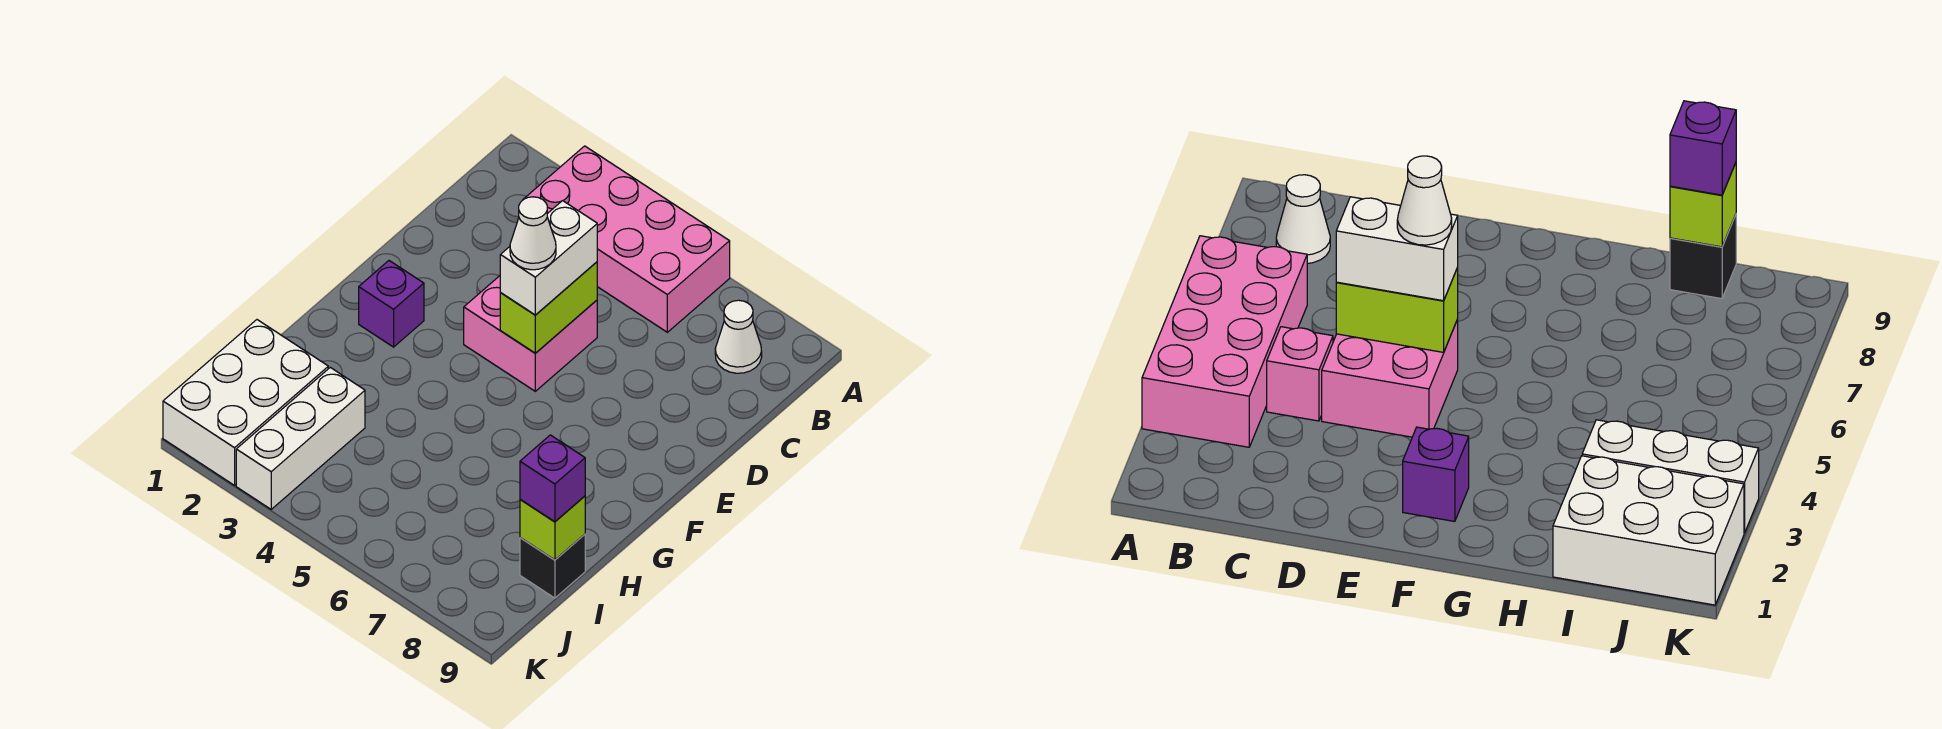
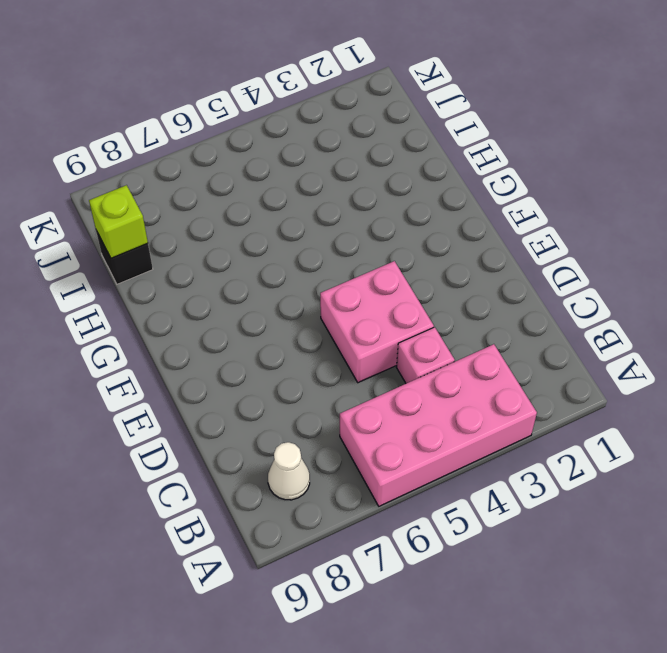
none -> purple brick F2 level 1
none -> white brick I1:K2 level 1
none -> white brick I3:K3 level 1

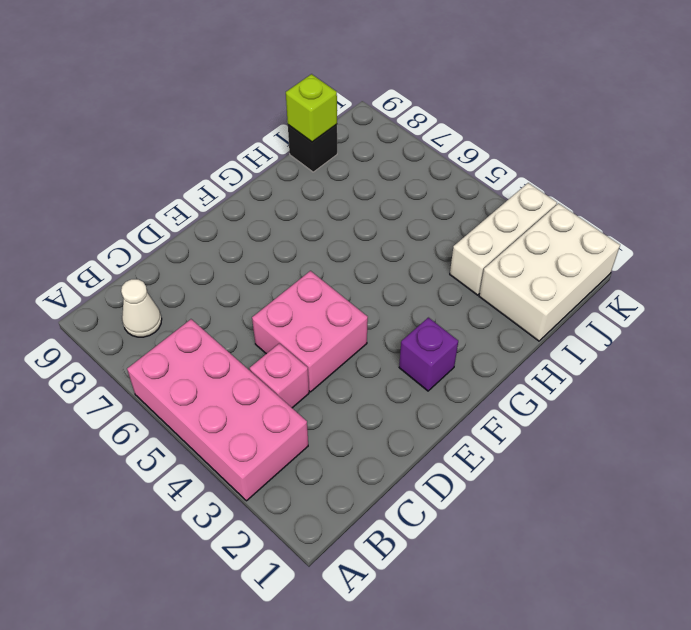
none -> lime brick D5:E5 level 2
none -> white brick D5:E5 level 3
none -> purple brick I9 level 3

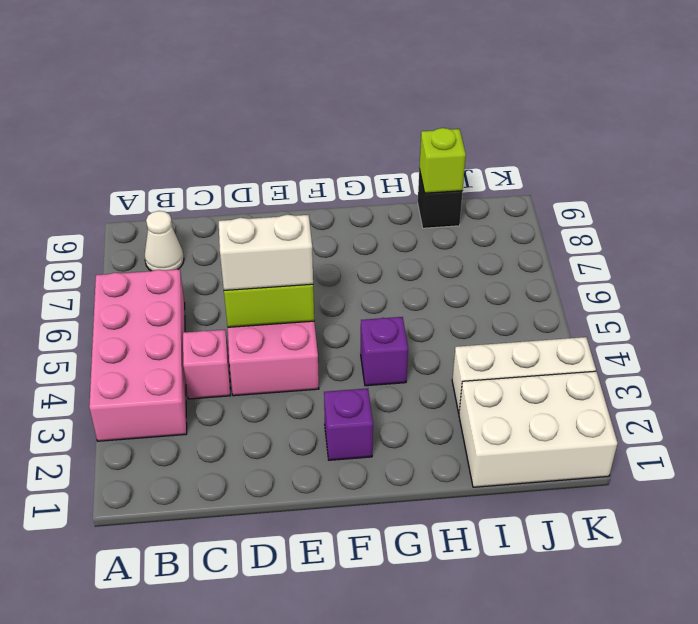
purple brick G4 level 1 -> purple brick I9 level 3
none -> white cone E5 level 4

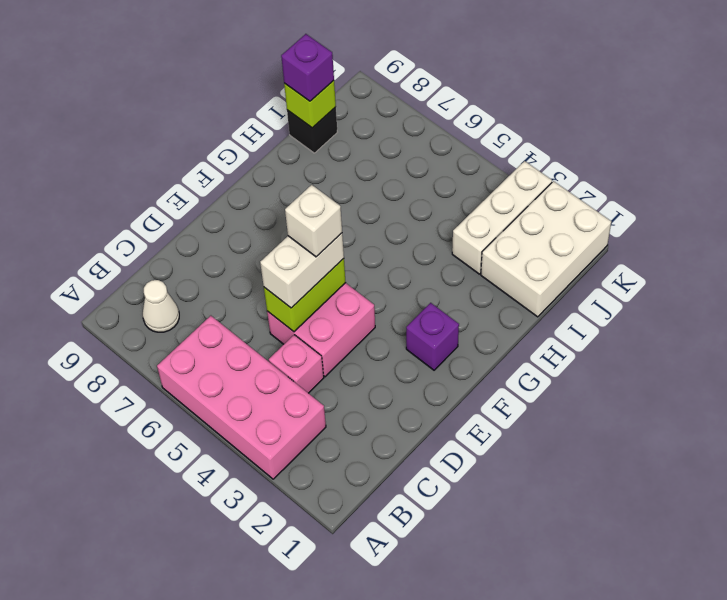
white brick E5 level 4 -> white cone E5 level 4

